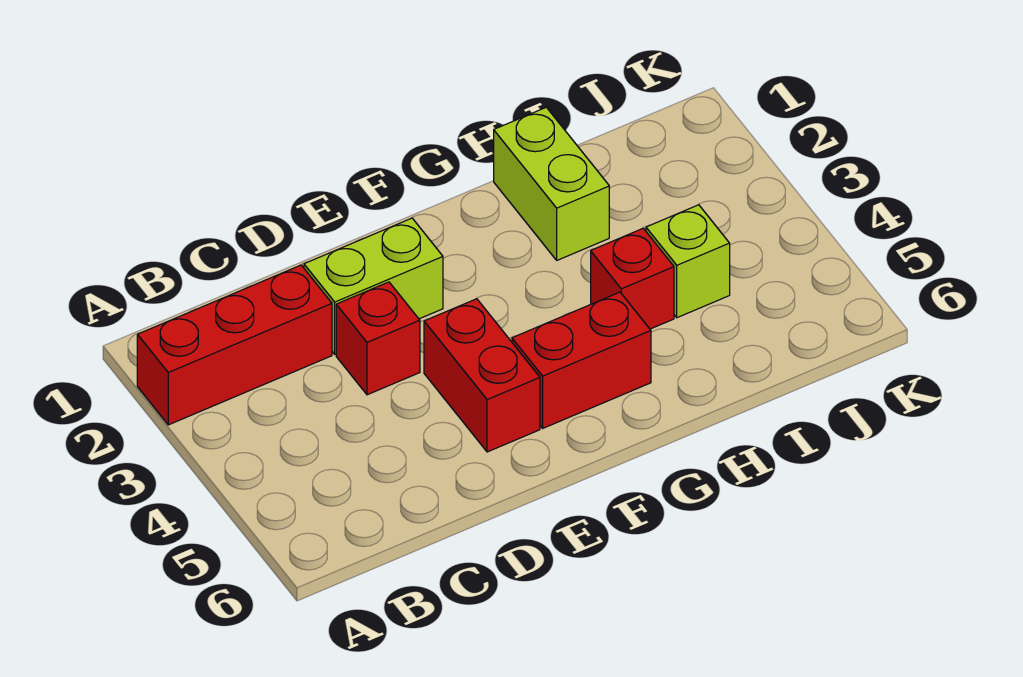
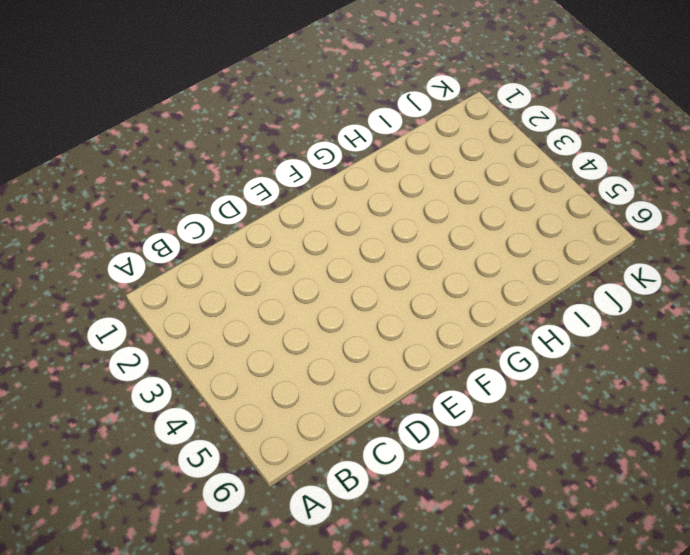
none -> red brick A2:C2 level 1
none -> lime brick D2:E2 level 1

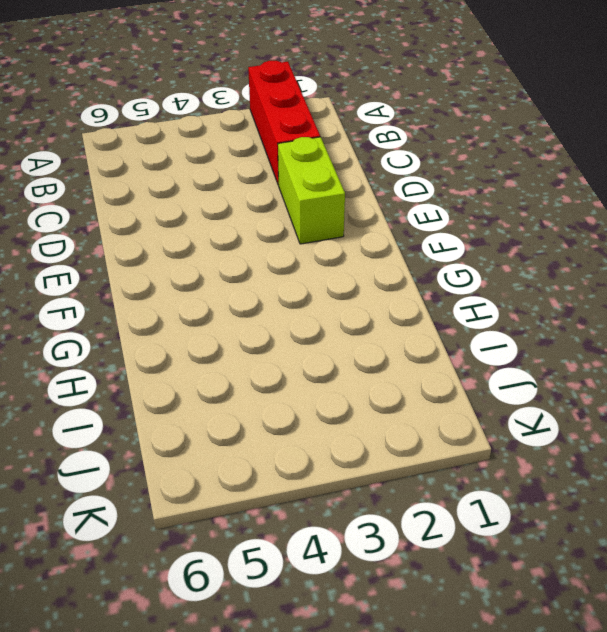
none -> red brick D3 level 1
none -> red brick E4:E5 level 1

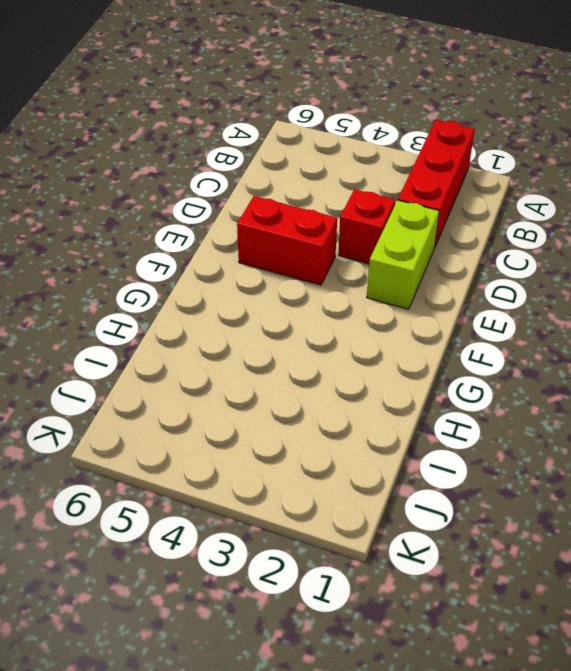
none -> red brick F5:G5 level 1
none -> lime brick H1:H2 level 1

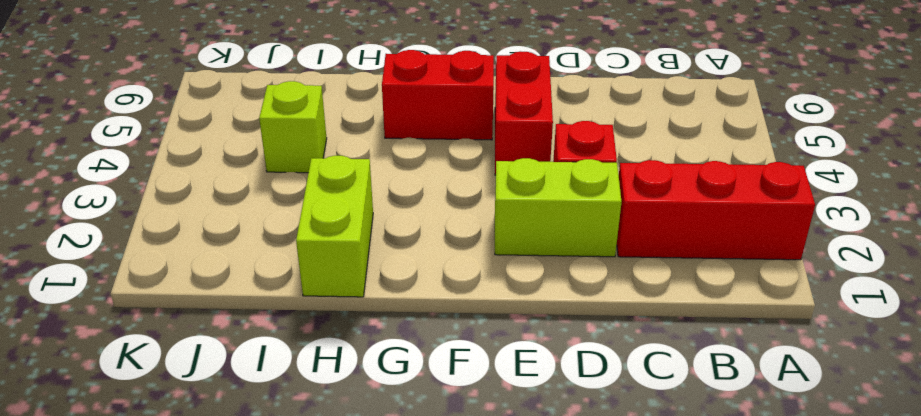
none -> red brick H4 level 1

